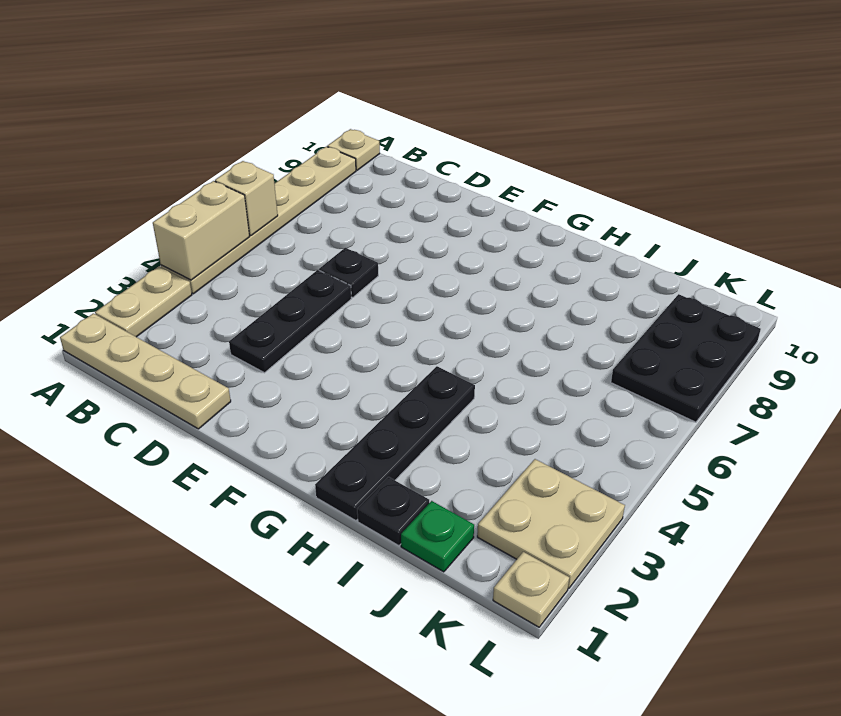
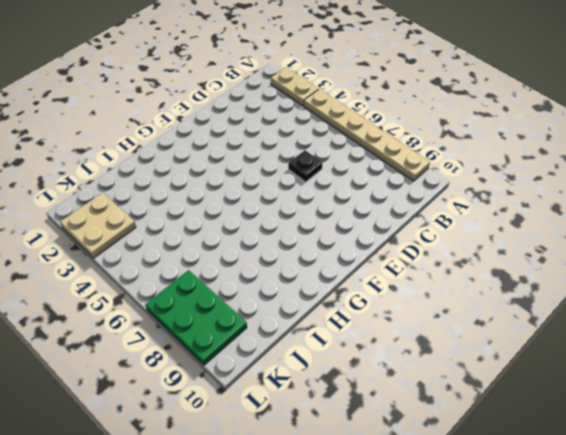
green plate K7:L9 level 1 -> black plate K7:L9 level 1
none -> tan plate A1:D1 level 1
none -> tan plate A10 level 1
none -> black plate D3:D5 level 1

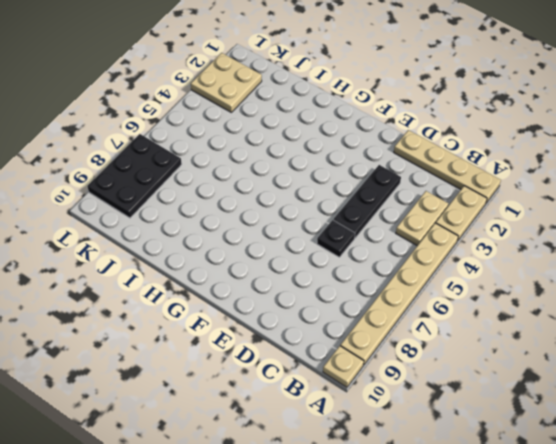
tan plate B3:B4 level 1 -> none
none -> black plate H1:H4 level 1
none -> black plate I1 level 1
none -> green plate J1 level 1

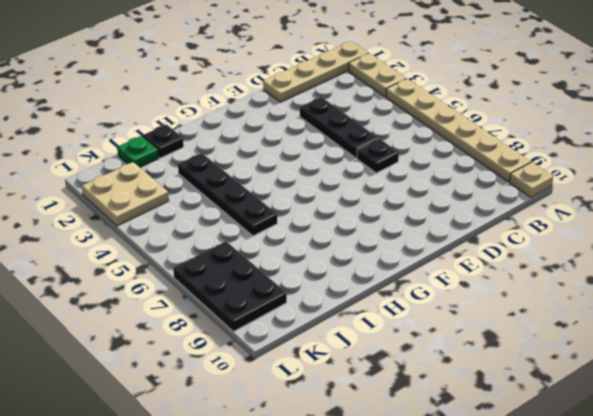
black plate I3:I6 level 1 -> black plate H1:H4 level 1
none -> tan plate L1 level 1
none -> tan brick A4:A5 level 2
none -> tan brick A6 level 2

